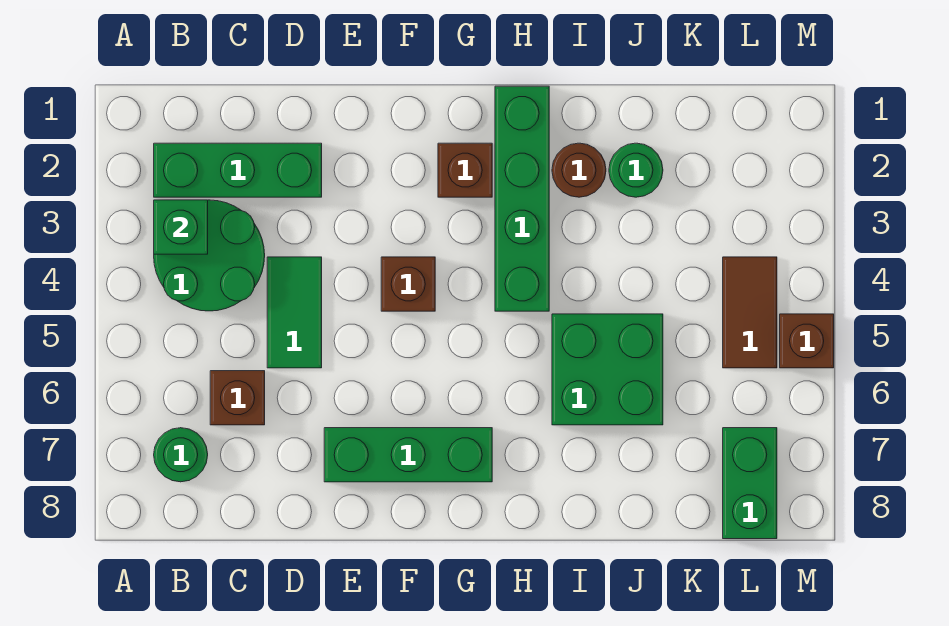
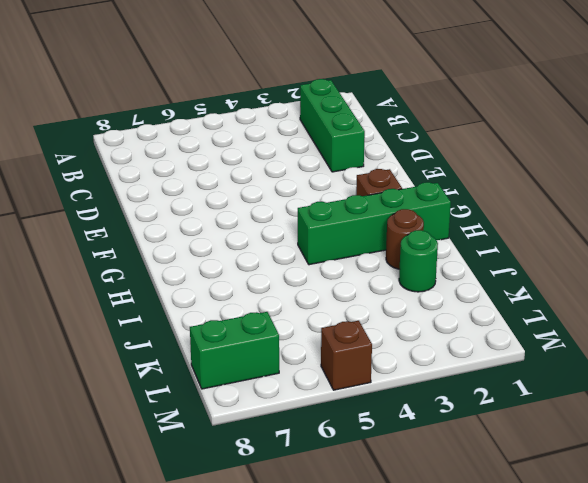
none -> green round brick B3:C4 level 1
none -> green round brick B7 level 1
none -> brown brick C6 level 1

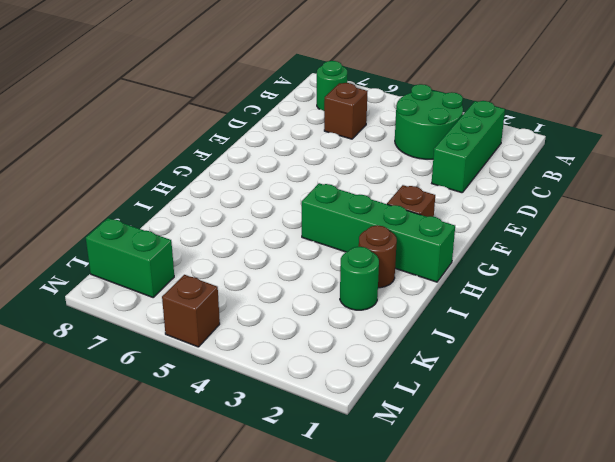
none -> green tile D4:D5 level 1
none -> green brick E7:G7 level 1
none -> brown brick F4 level 1

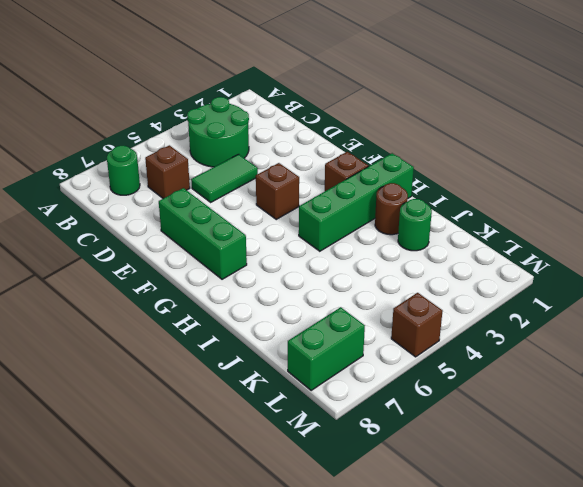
none -> green brick B2:D2 level 1
none -> green brick I5:J6 level 1
none -> brown tile L4:L5 level 1

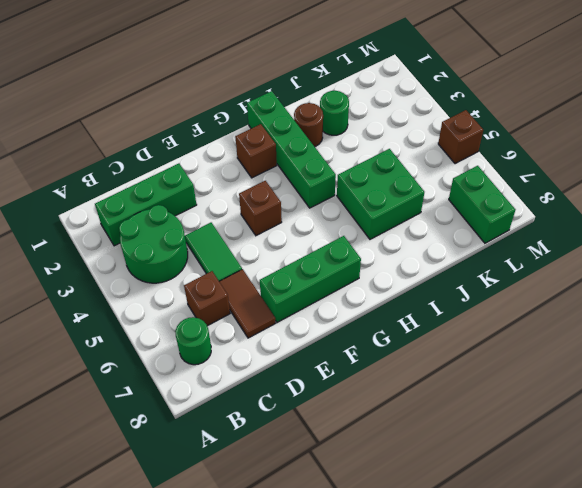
brown tile D6:D7 level 1 -> brown tile L4:L5 level 1
none -> green brick B3 level 2

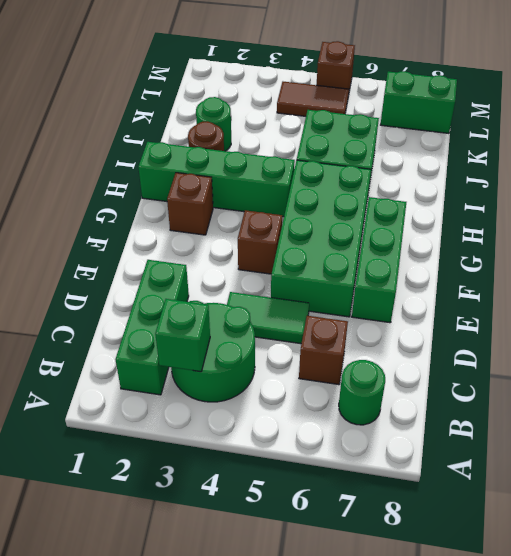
green brick E5:H6 level 1 -> none

